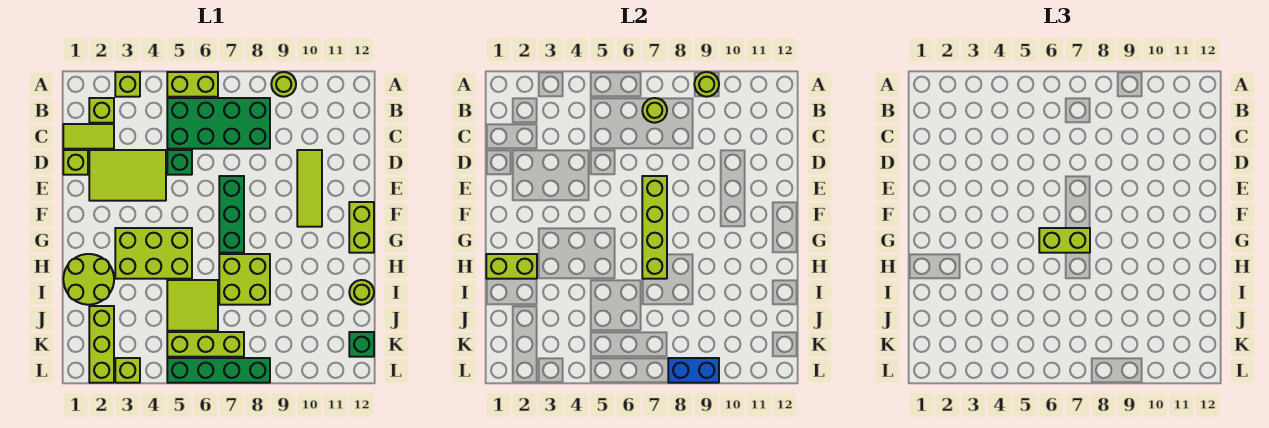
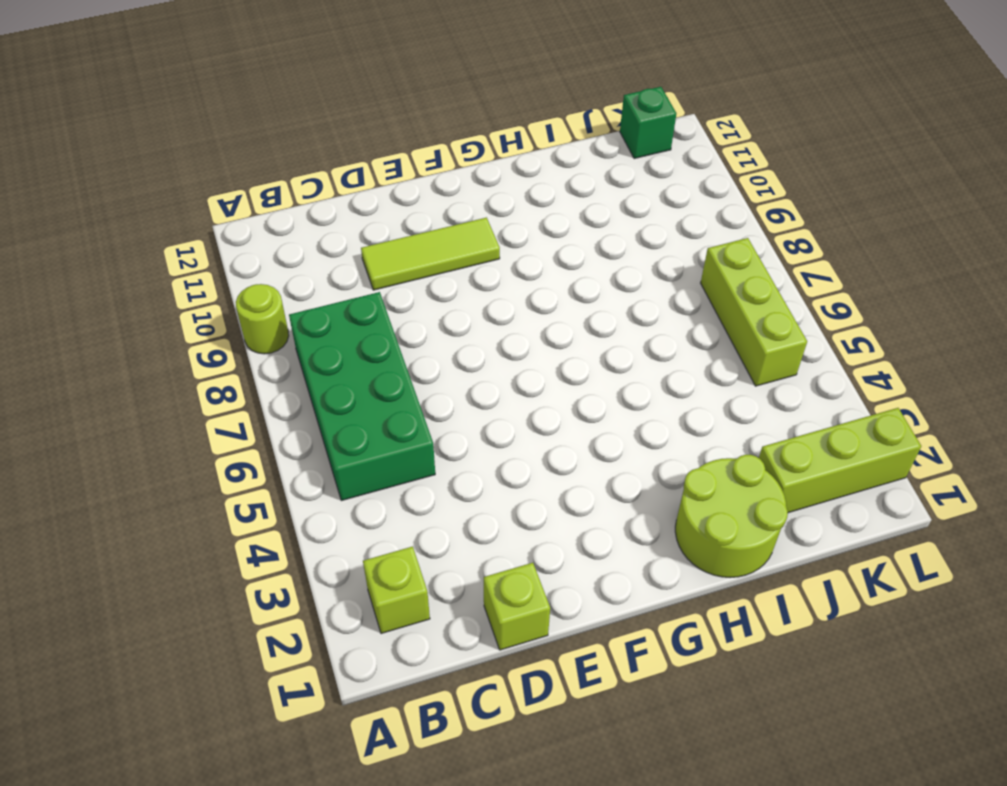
none -> lime brick A3 level 1
none -> lime brick A5:A6 level 1
none -> lime tile C1:C2 level 1

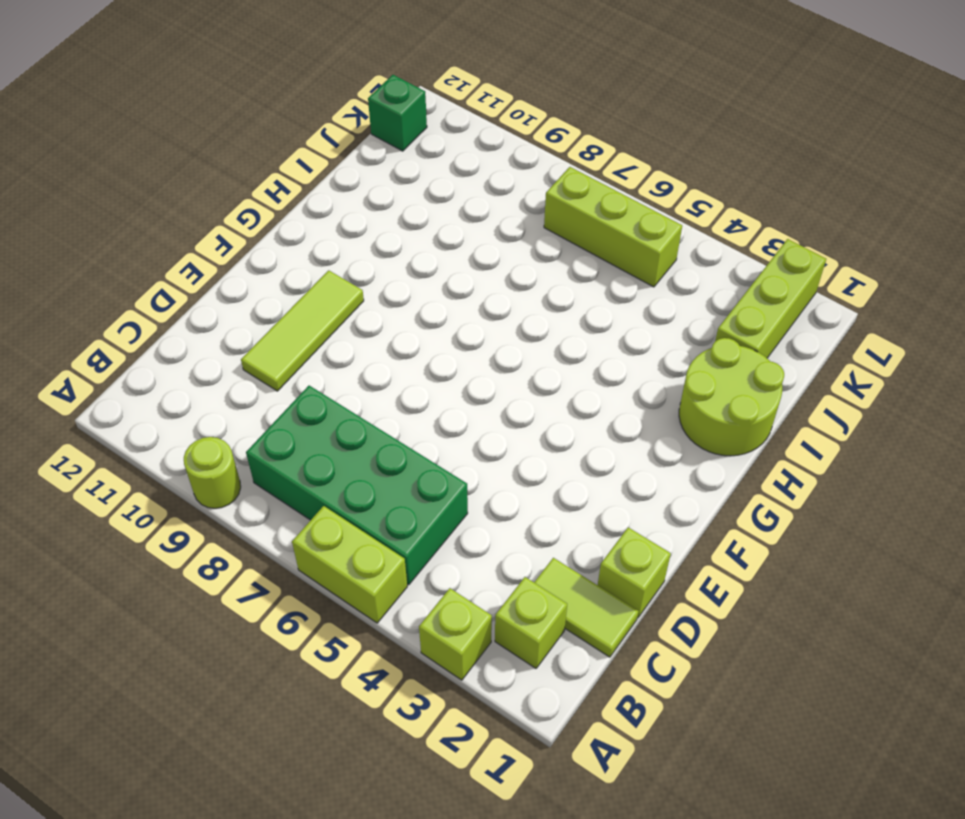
none -> lime tile D2:E4 level 1
none -> green brick D5 level 1
none -> green brick E7:G7 level 1

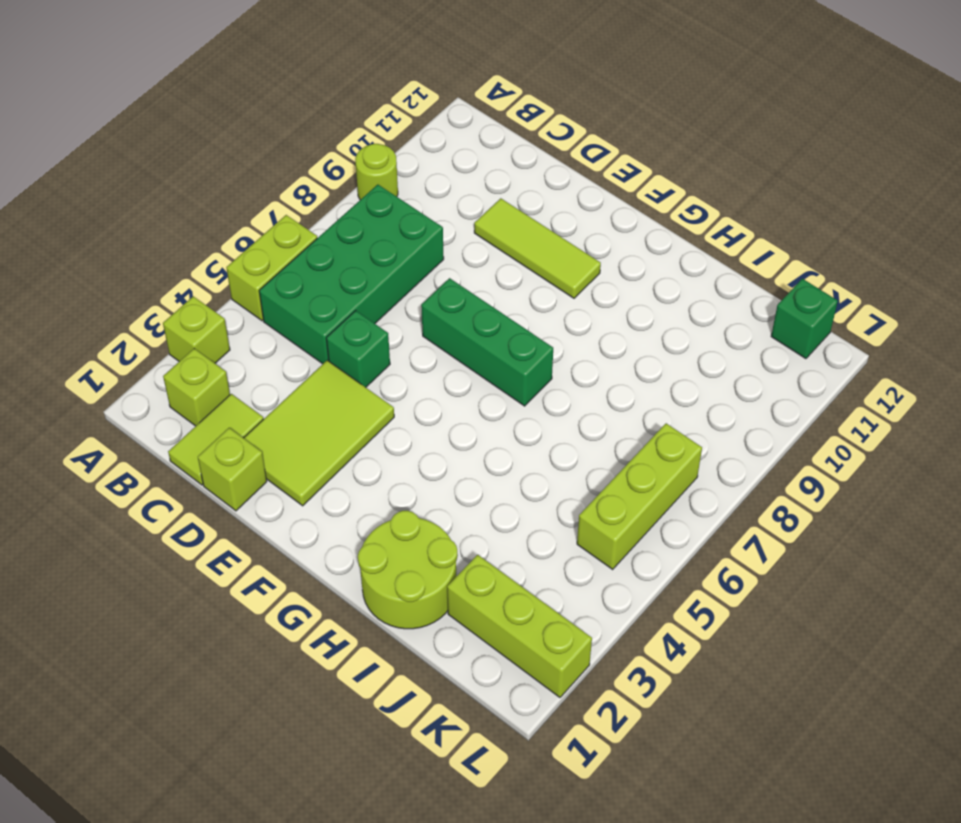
none -> lime brick F12:G12 level 1
none -> lime brick G3:H5 level 1
none -> lime brick H7:I8 level 1

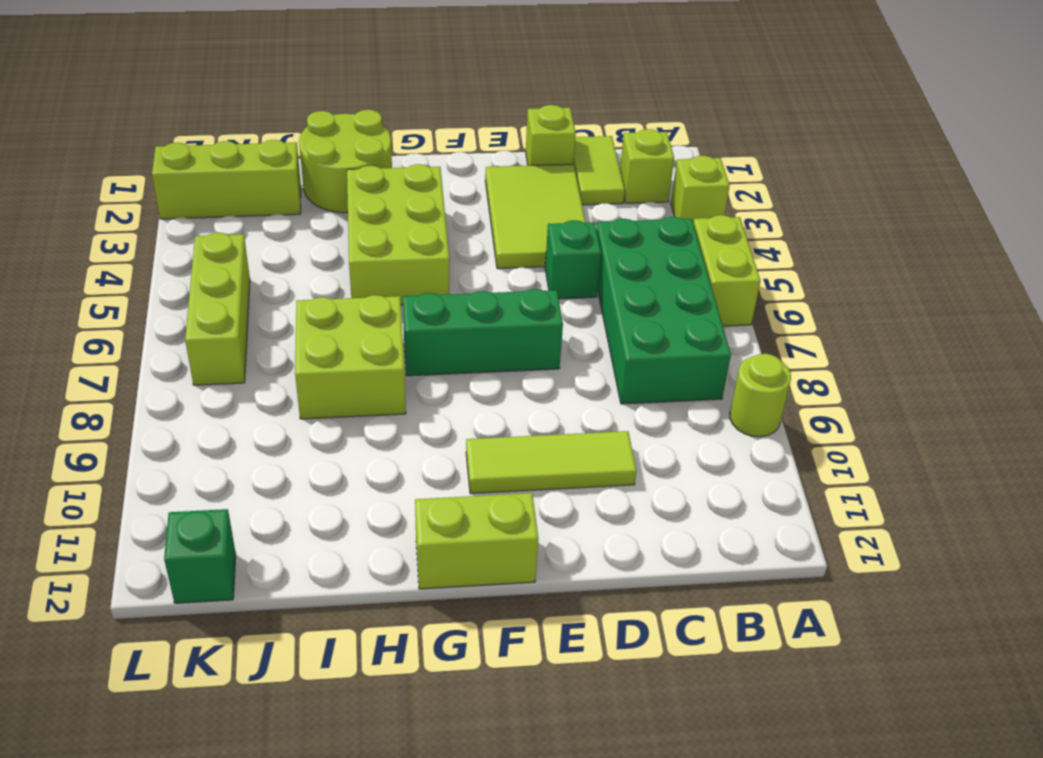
none -> lime tile I5:J6 level 1
none -> lime round brick I12 level 1
none -> lime brick L3 level 1

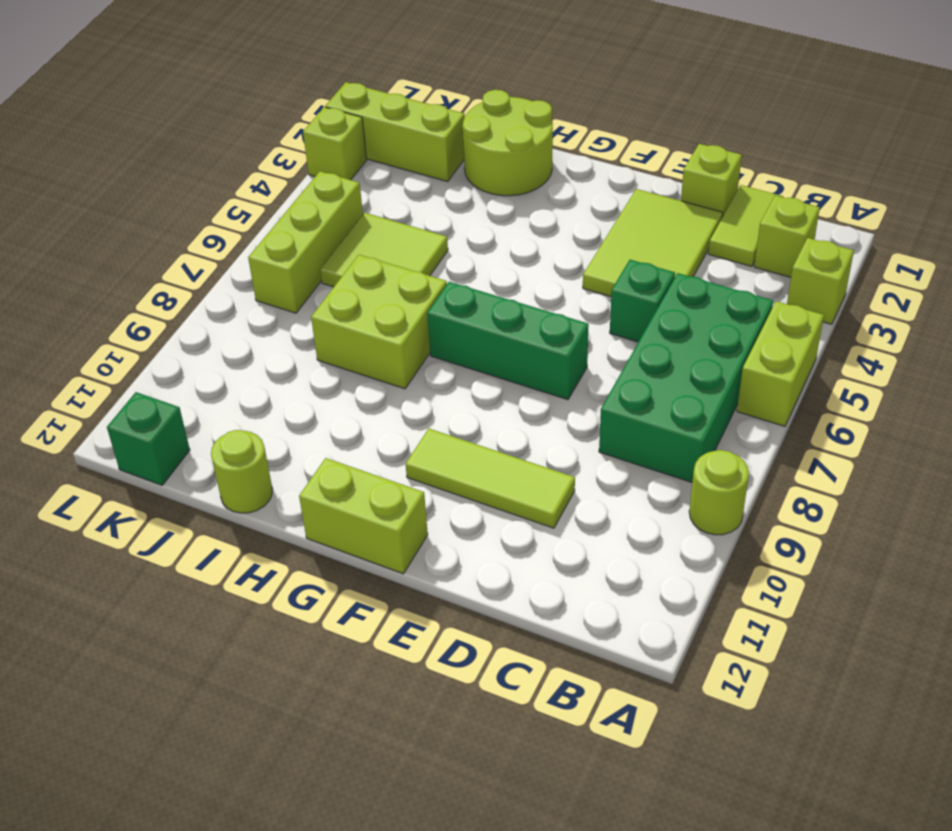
none -> lime brick G3:H5 level 1
none -> green brick L5:L8 level 1
none -> lime round brick A9 level 2

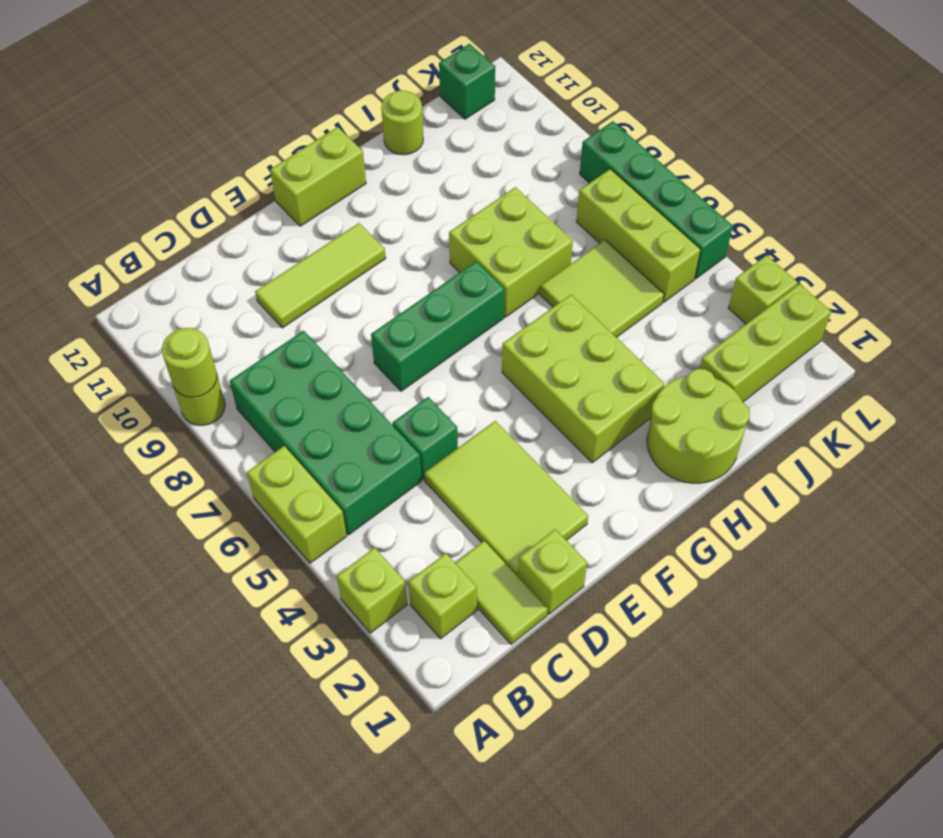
none -> lime round brick B7 level 2
none -> lime brick E7:H7 level 2
none -> lime brick H1:H2 level 2

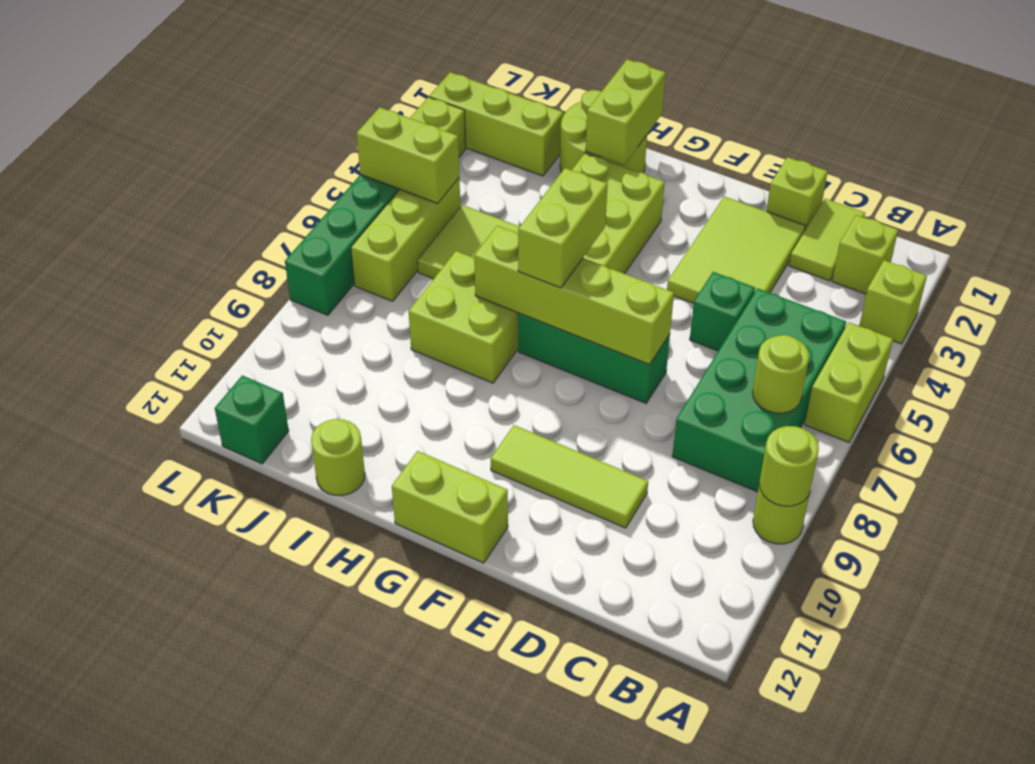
lime brick K5:L5 level 2 -> none
none -> blue brick L8:L9 level 2

